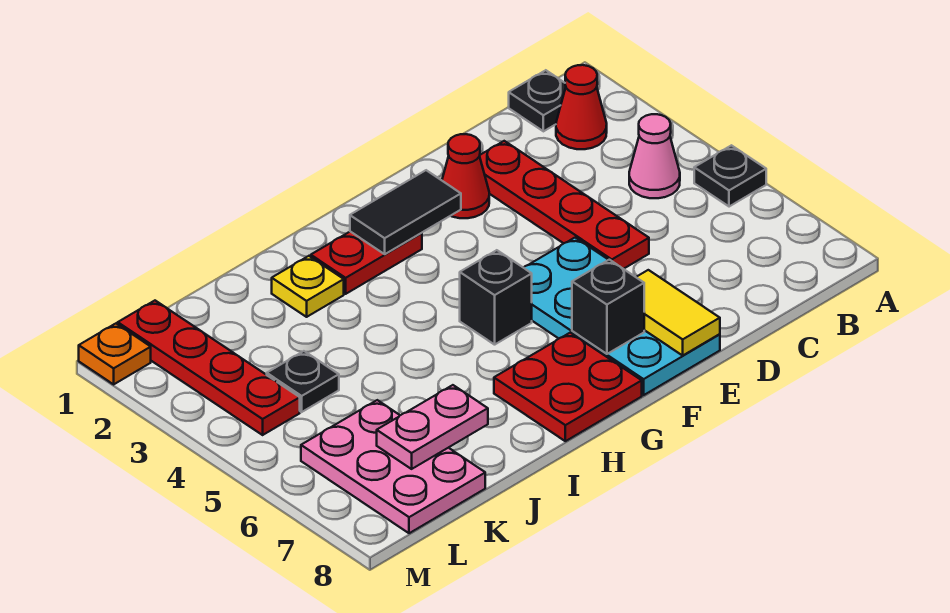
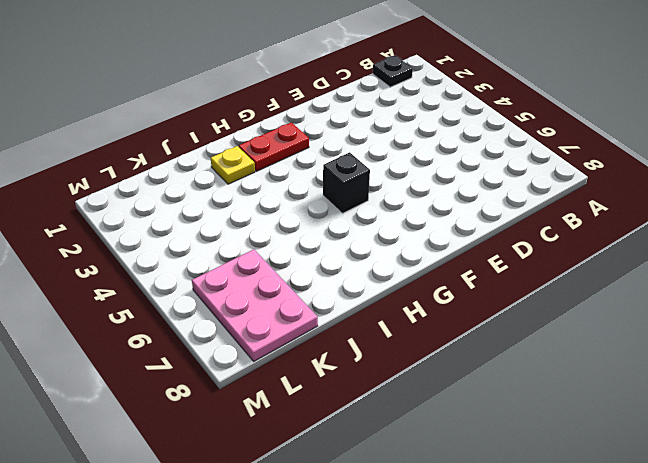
none -> black plate A5 level 1
none -> red cone B2 level 1
none -> pink cone B4 level 1

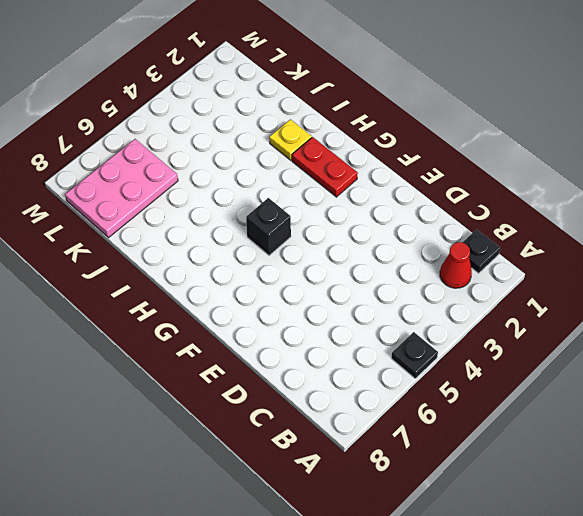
none -> pink cone B4 level 1
none -> red plate D2:D5 level 1
none -> red cone E2 level 1

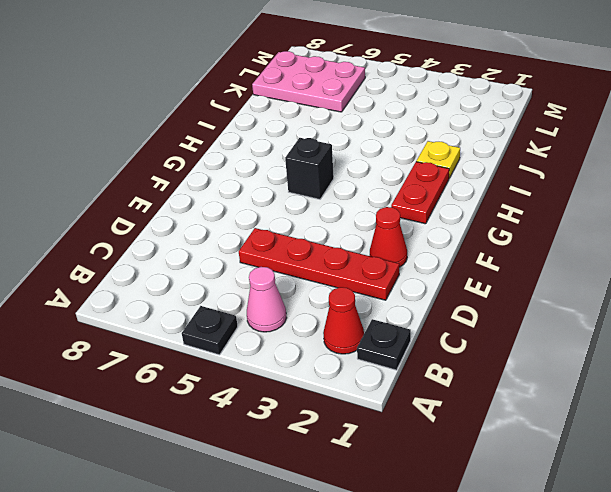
none -> cyan plate E5:F8 level 1
none -> red plate G7:H8 level 1
none -> black plate K4 level 1

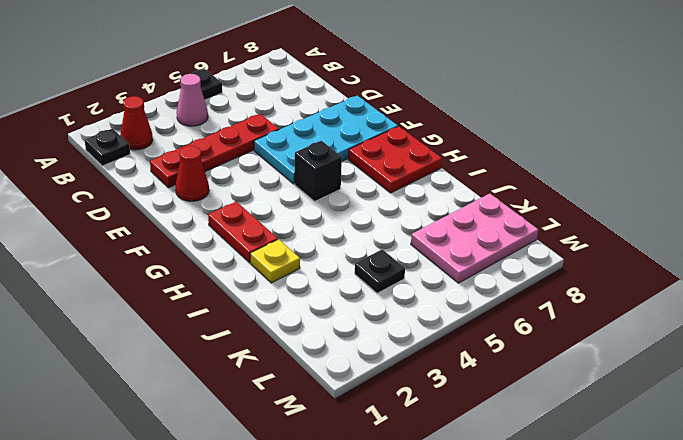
none -> red plate L1:L4 level 1
none -> orange plate M1 level 1
none -> yellow tile E7:E8 level 2

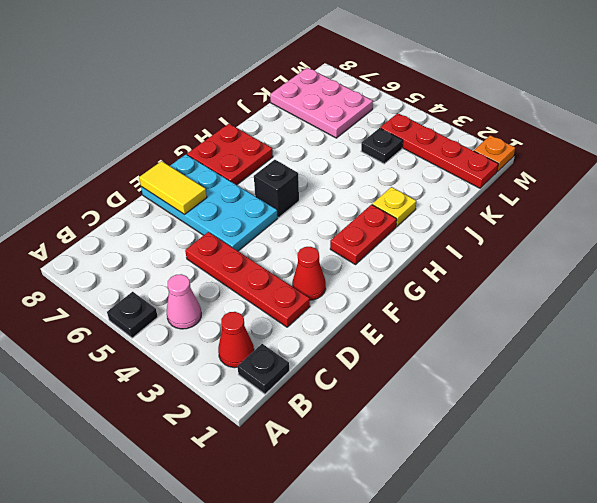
none -> black tile F2:G2 level 2
none -> black brick F7 level 2
none -> pink plate J7:K7 level 2

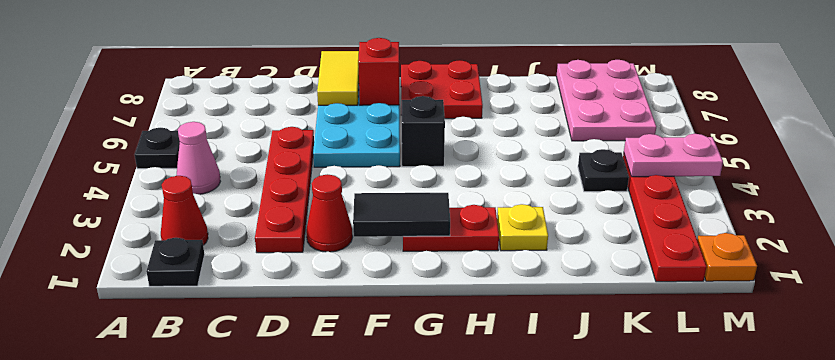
red brick F7 level 2 -> black brick F7 level 2
pink plate L4:M4 level 2 -> pink plate J7:K7 level 2

